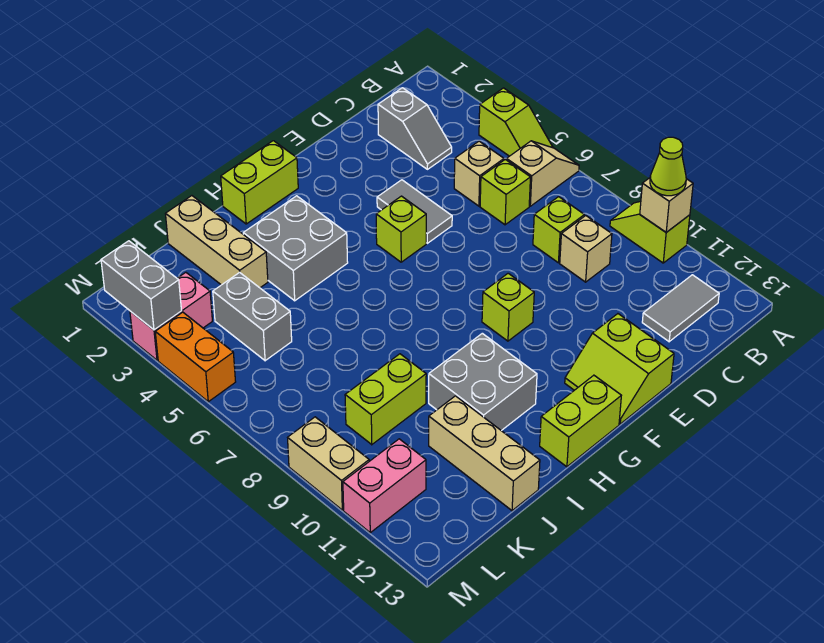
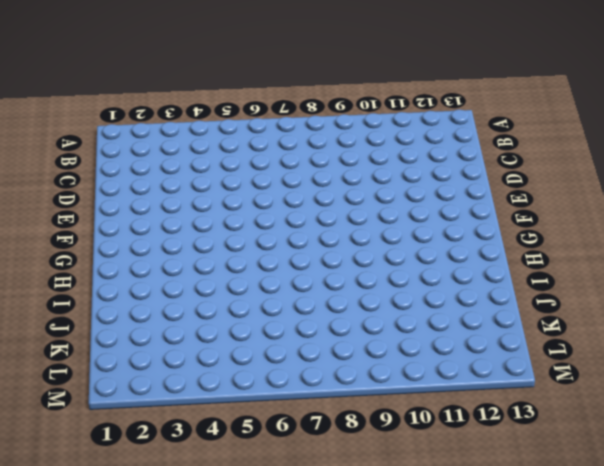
none -> lime slope A4:A5 level 1 top 4
none -> tan slope A6:B6 level 1 top B
none -> lime slope A9:A10 level 1 top 10

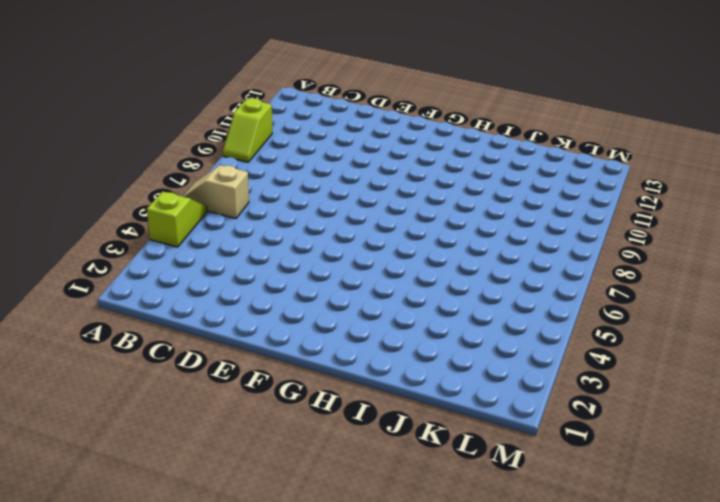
none -> grey tile B12:C12 level 1
none -> grey slope C2:C3 level 1 top 2
none -> tan brick C5 level 1

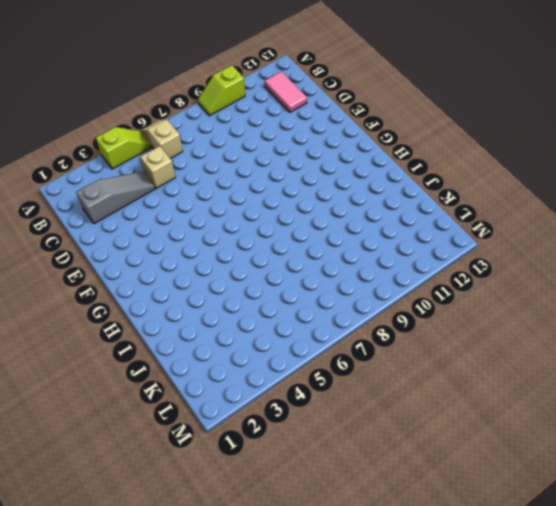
pink tile B12:C12 level 1 -> grey tile B12:C12 level 1
grey slope C2:C4 level 1 top 2 -> grey slope C2:C3 level 1 top 2
none -> lime brick C6 level 1
none -> lime brick C8 level 1
none -> tan brick C9 level 1

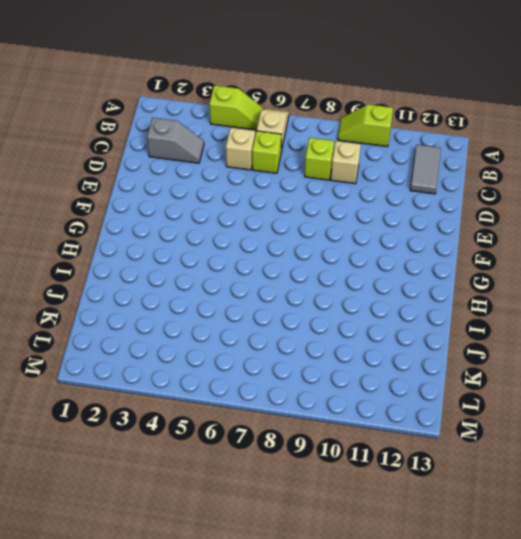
none -> grey tile E4:E5 level 1
none -> lime slope E12:F13 level 1 top E
none -> lime brick F5 level 1

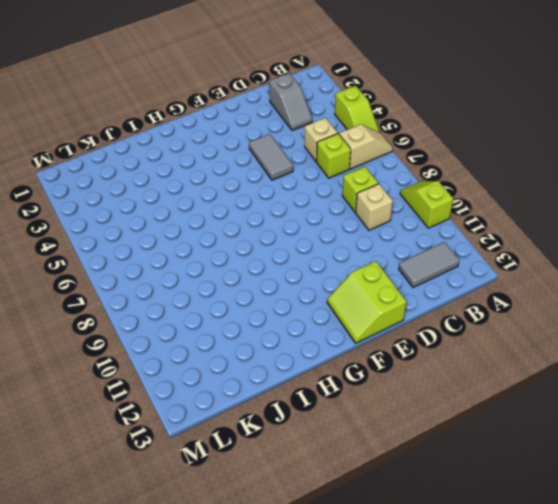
none -> lime brick F5 level 1
none -> lime brick F9 level 1
none -> lime brick G1:H1 level 1

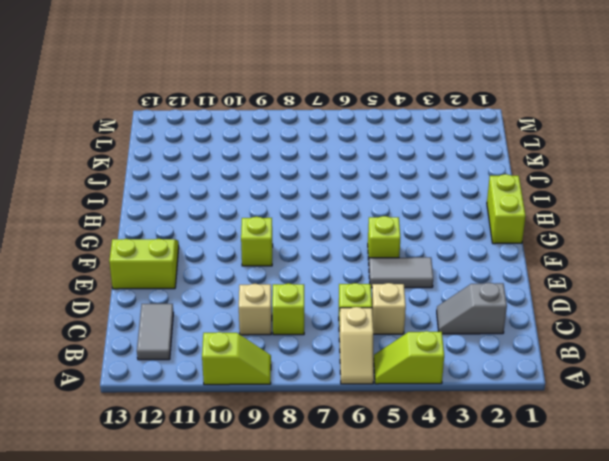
none -> lime brick G13:H13 level 1
none -> grey brick H3:I4 level 1
none -> grey brick H10:I11 level 1

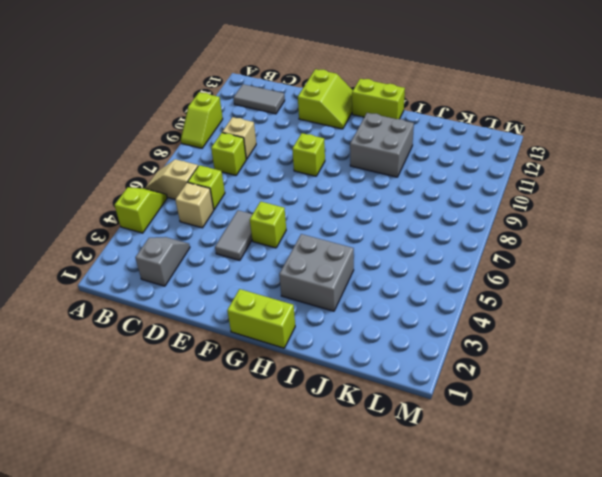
none -> tan brick J1:J3 level 1
none -> lime brick J9:K9 level 1
none -> tan brick J11:J13 level 1

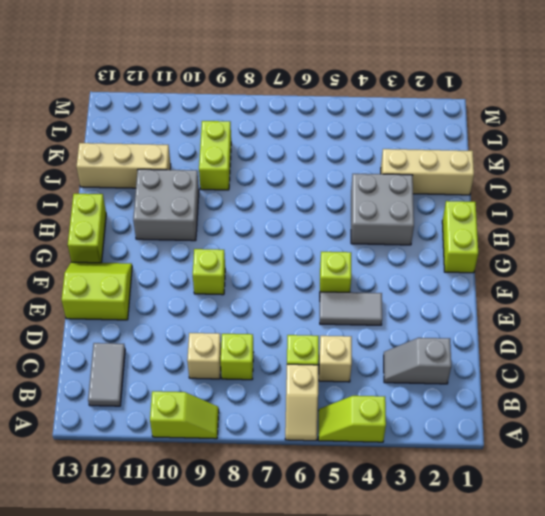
none -> grey brick K4:K5 level 1
none -> pink brick L3:M3 level 1
none -> pink brick L11:M11 level 1

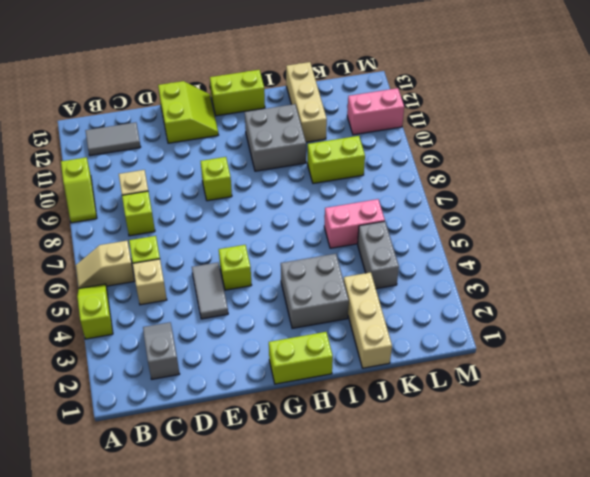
pink brick J6:K6 level 1 -> pink brick L3:M3 level 1
none -> orange brick M4:M5 level 1
none -> tan brick M9:M10 level 1
none -> tan brick A10 level 2

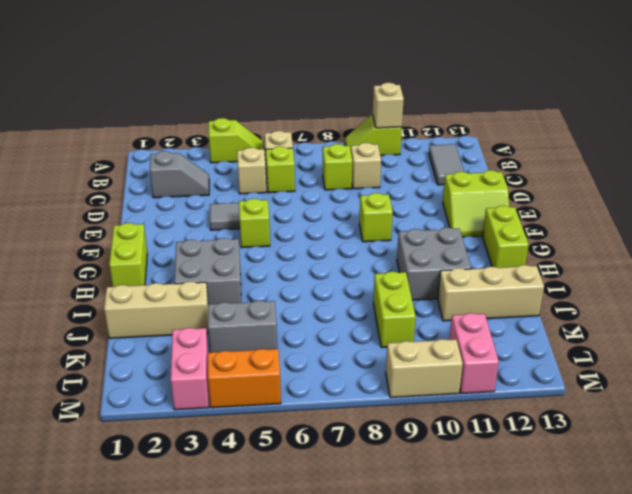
none -> grey brick M2:M3 level 2
none -> lime cone A10 level 3

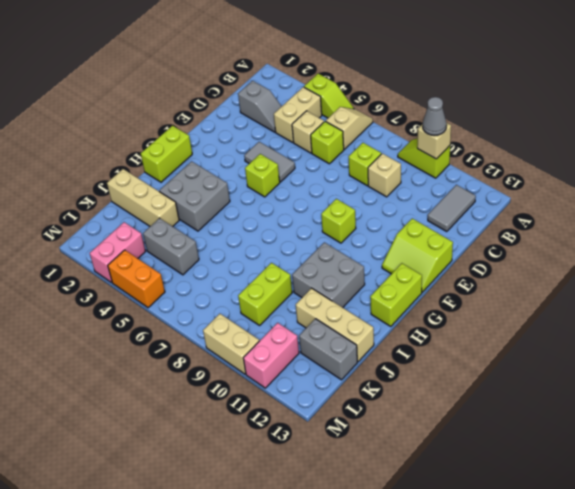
grey cone A10 level 3 -> lime cone A10 level 3
tan brick B4:C4 level 1 -> none
grey brick K12:K13 level 1 -> grey brick M2:M3 level 2

